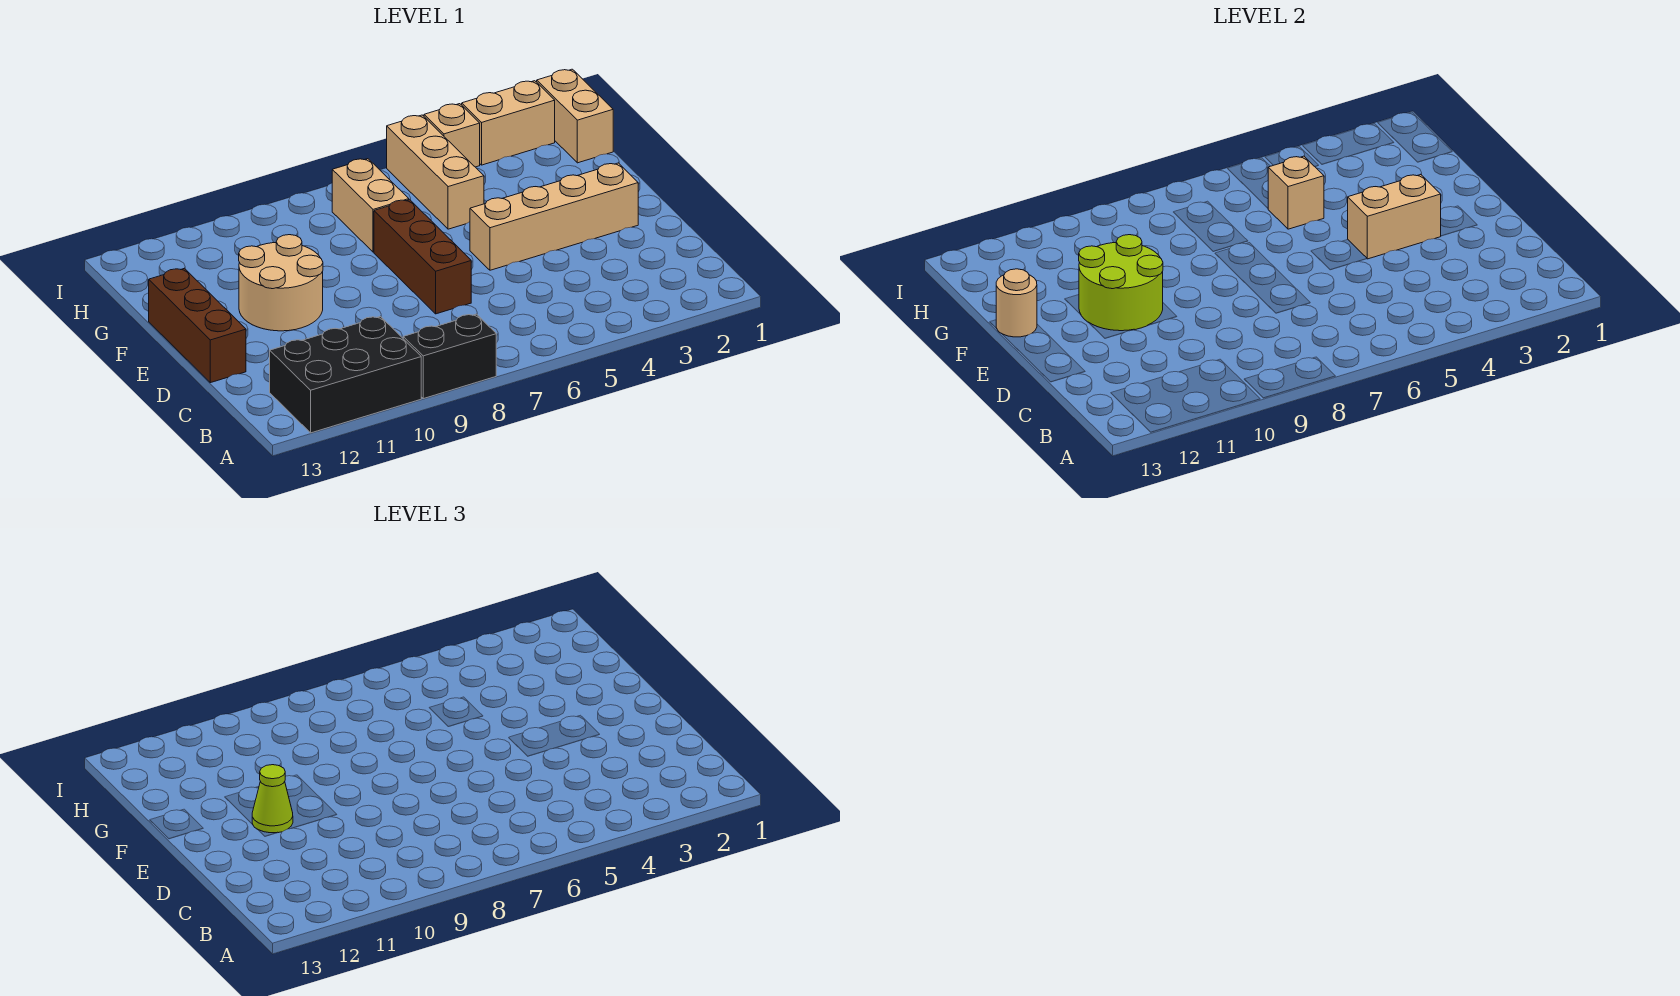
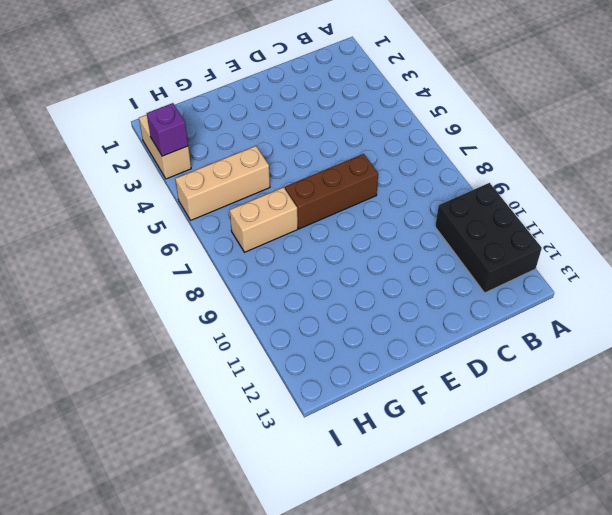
purple brick I3 level 2 -> none
none -> black brick A8:A9 level 1
none -> brown brick D13:F13 level 1
none -> tan brick E2:E5 level 1

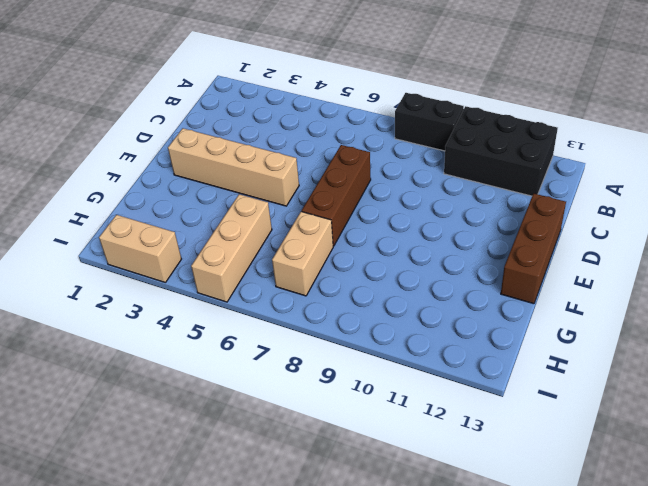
none -> tan round brick E10:F11 level 1
none -> tan brick H1:I1 level 1
none -> tan brick I4 level 1

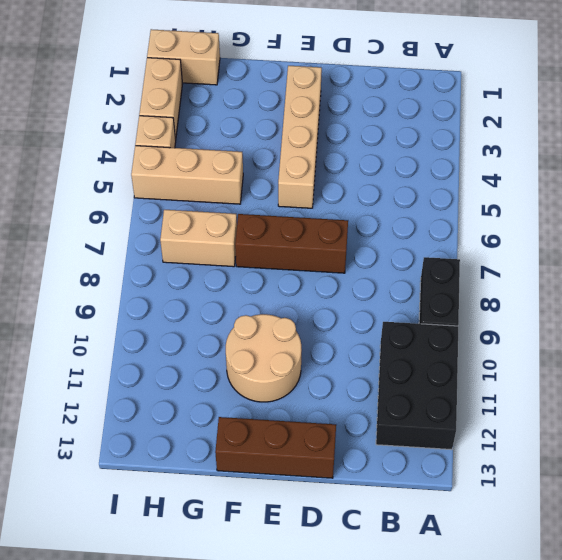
none -> tan brick E3:E4 level 2
none -> lime round brick E10:F11 level 2
none -> tan round brick F13 level 2

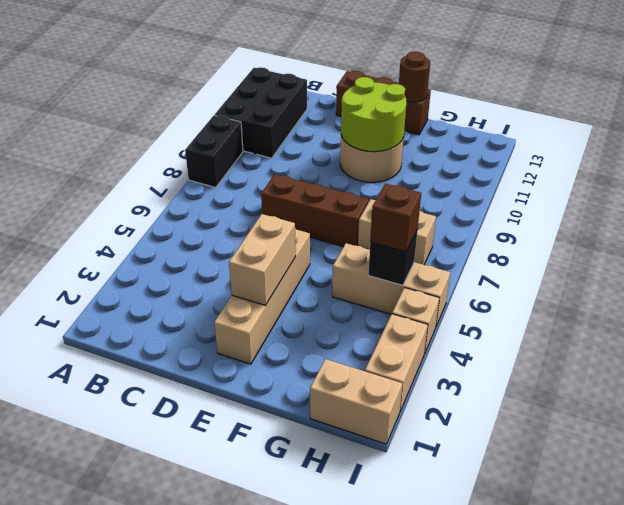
brown round brick F13 level 2 -> tan round brick F13 level 2
black brick H5 level 2 -> none
brown brick H5 level 3 -> none
none -> tan brick G5 level 2
none -> lime cone E11 level 3

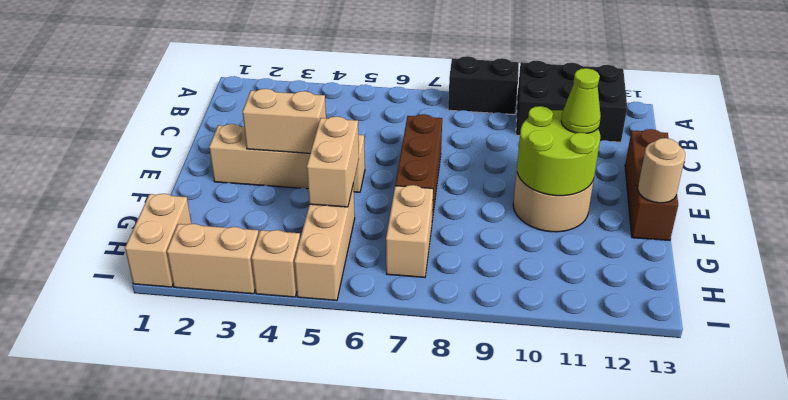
tan brick F5:G5 level 2 -> tan brick G5 level 2

